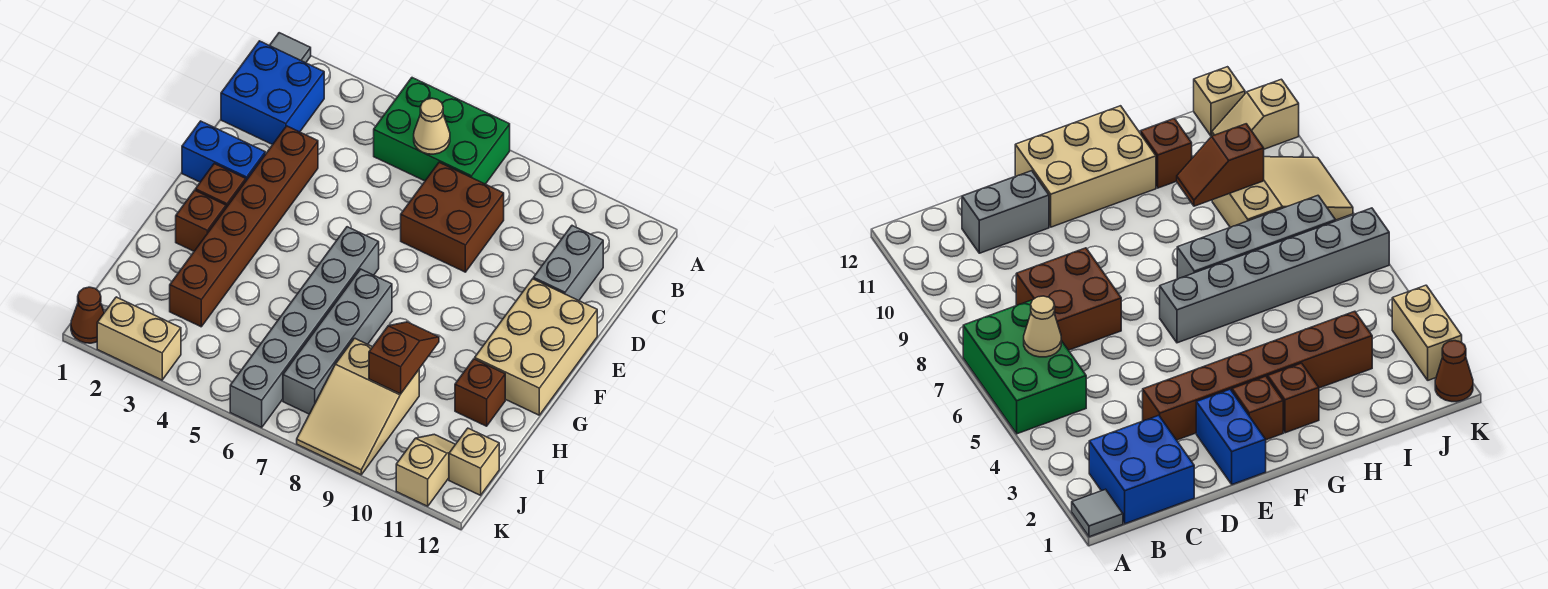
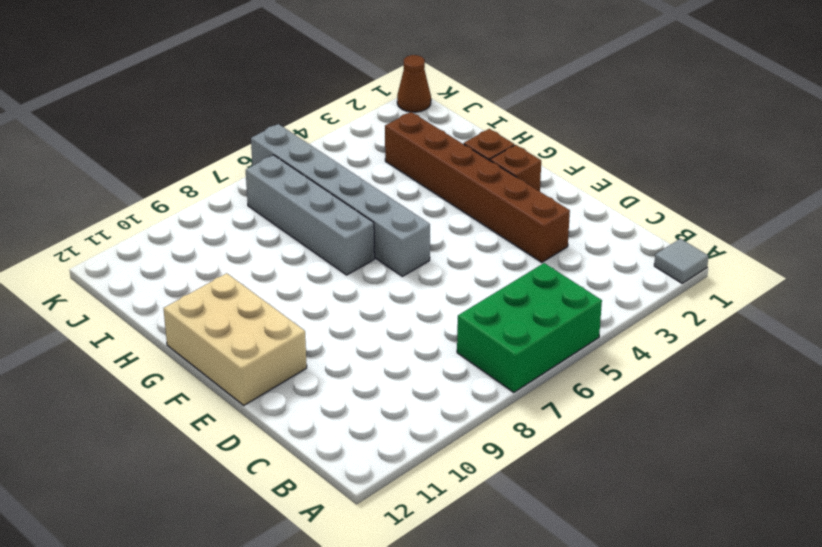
none -> blue brick B1:C2 level 1
none -> brown brick C7:D8 level 1
none -> grey brick C11:D11 level 1

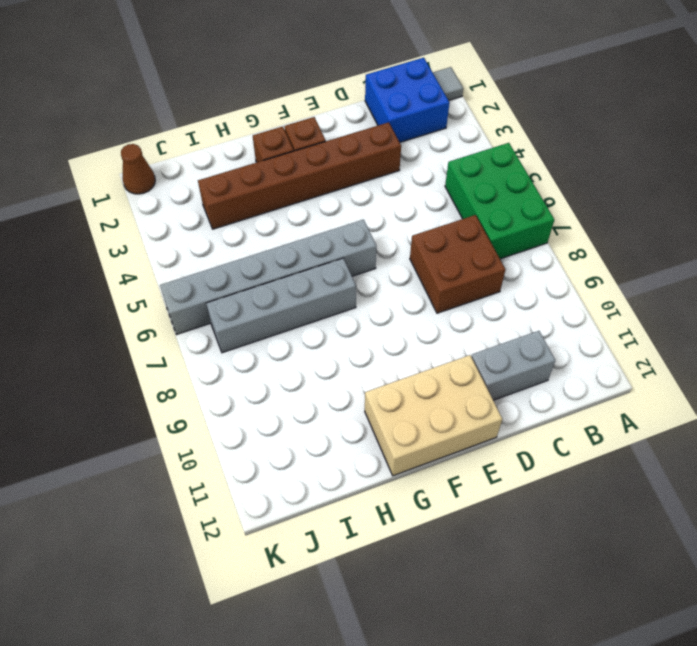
none -> blue brick E1:E2 level 1
none -> brown brick H11 level 1
none -> tan slope I8:K9 level 1 top I

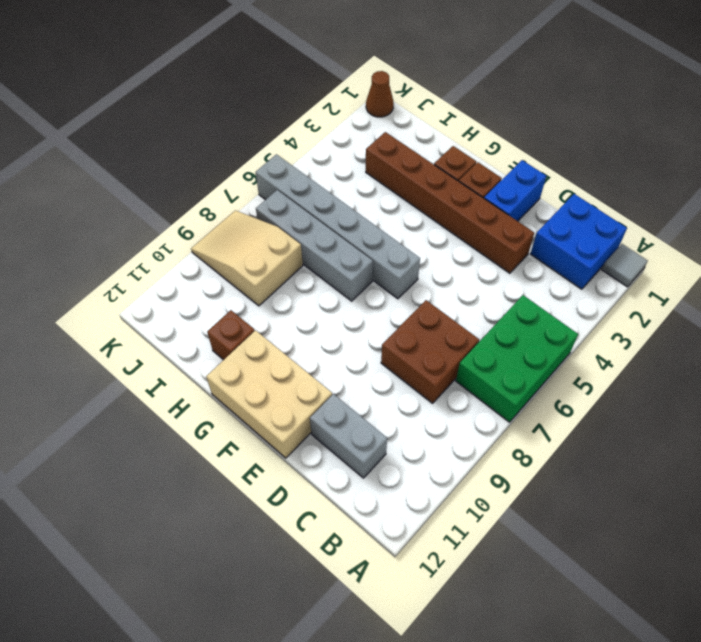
none -> tan slope J11:K11 level 1 top K
none -> tan brick J12 level 1
none -> tan brick K2:K3 level 1

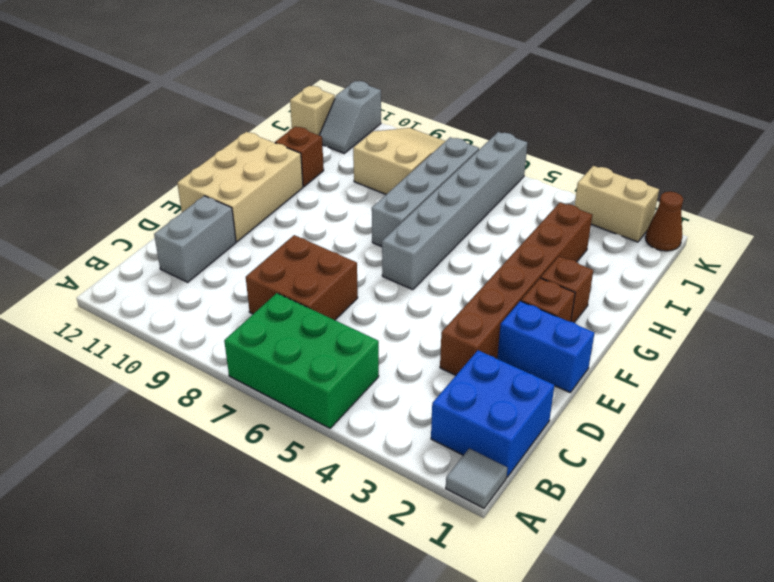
grey slope J11:K11 level 1 top K -> tan slope J11:K11 level 1 top K
none -> tan cone B6 level 2
none -> brown slope H9:I9 level 2 top I

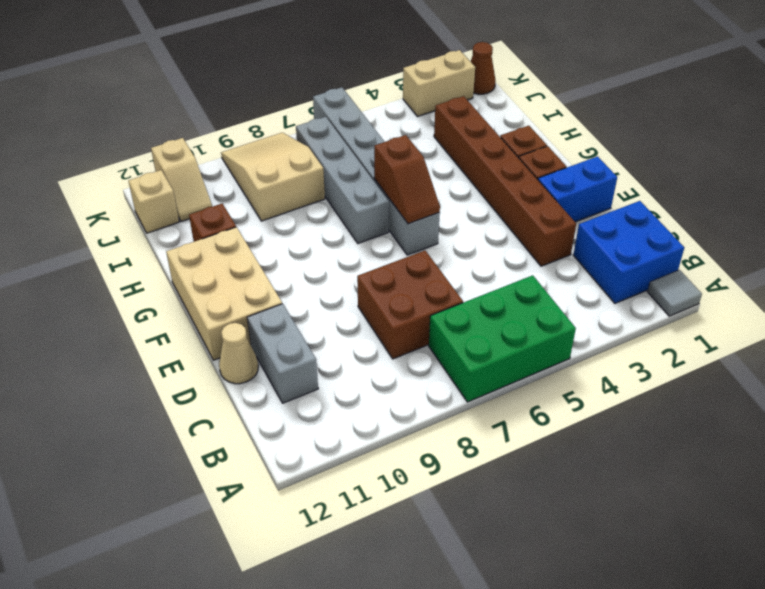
tan cone D12 level 1 -> tan cone B6 level 2
brown slope F6:G6 level 2 top G -> brown slope H9:I9 level 2 top I

